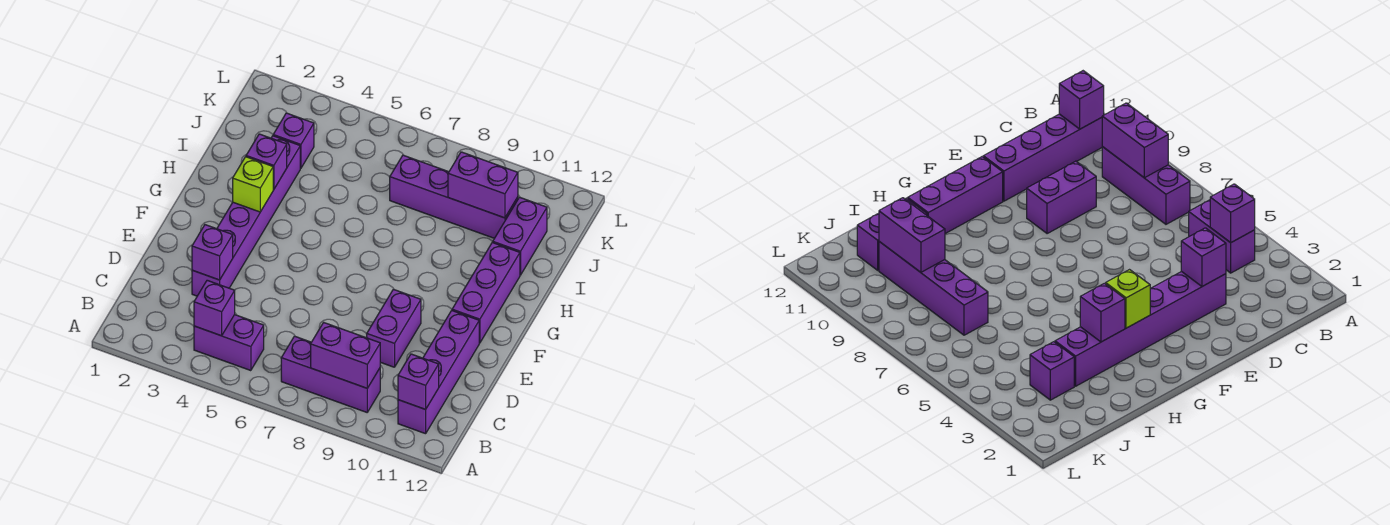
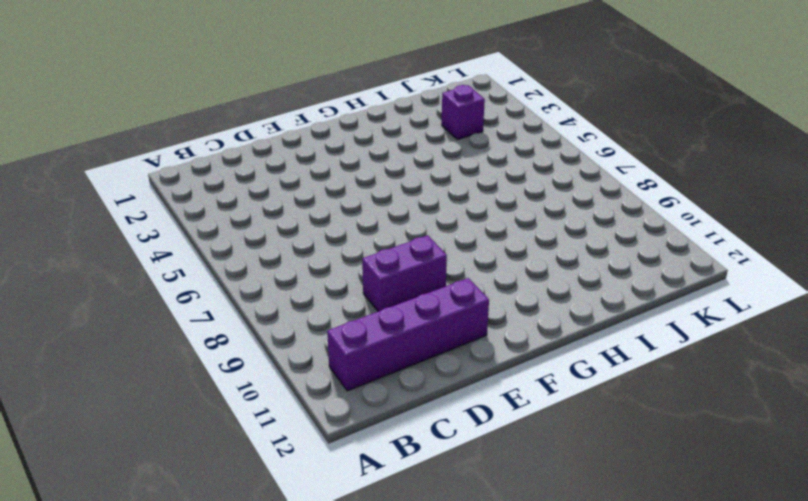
none -> purple brick B4:B5 level 1
none -> purple brick B7:B9 level 1
none -> purple brick D3:I3 level 1

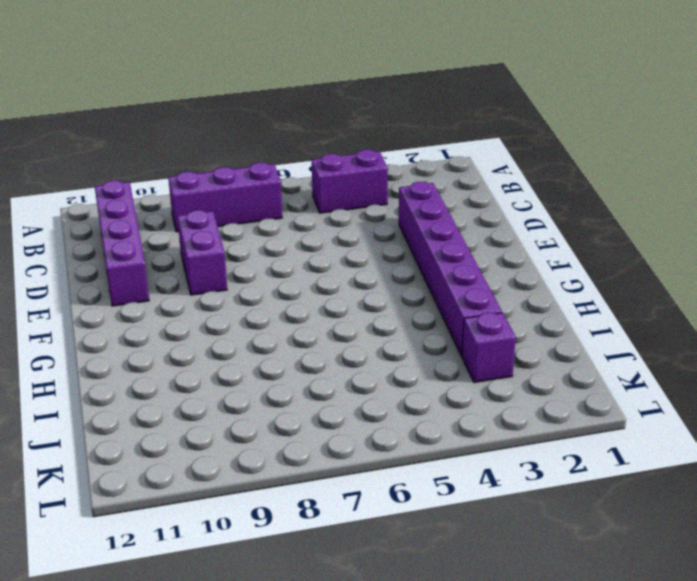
none -> purple brick F11:H11 level 1
none -> purple brick I11:J11 level 1
none -> purple brick J7:J10 level 1

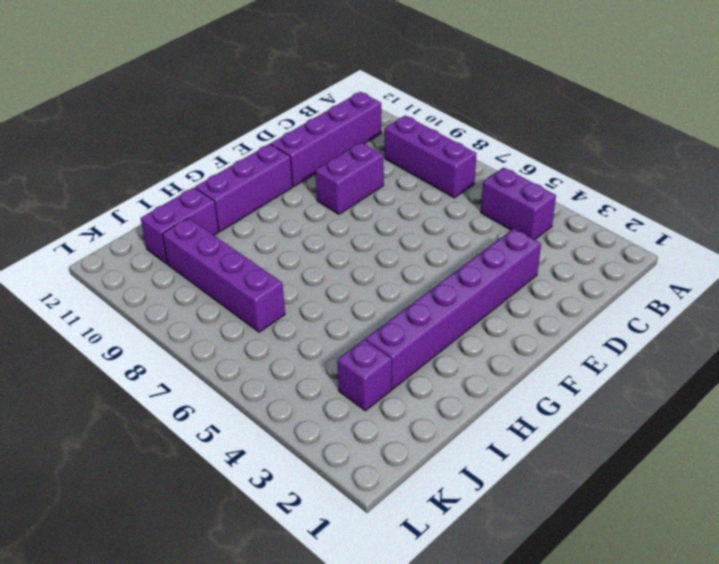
none -> purple brick B4 level 2
none -> purple brick B8:B9 level 2
none -> purple brick B11 level 2

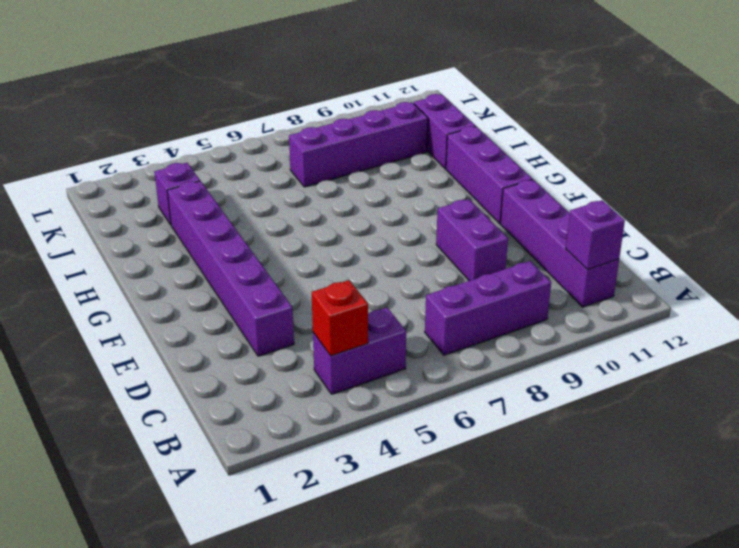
red brick B4 level 2 -> purple brick B4 level 2
none -> purple brick B8:B9 level 2
none -> purple brick D3 level 2
none -> lime brick G3 level 2

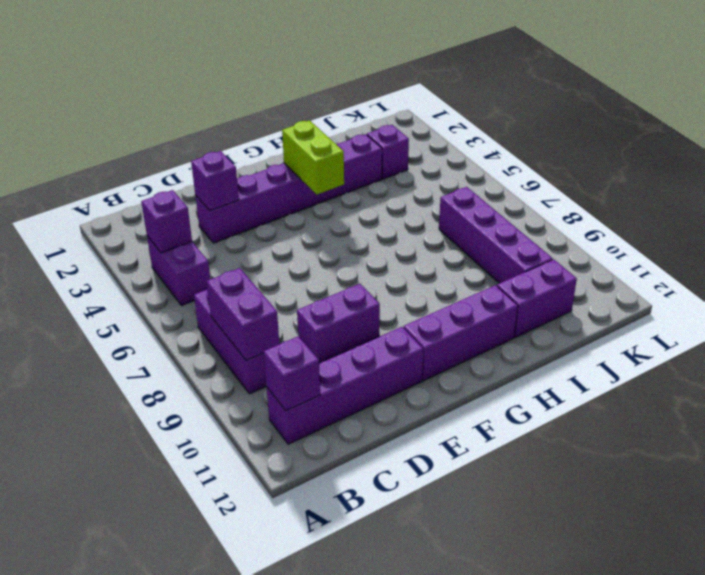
lime brick G3:G4 level 2 -> lime brick G3 level 2
none -> purple brick H3 level 2
none -> purple brick J9:J10 level 2

